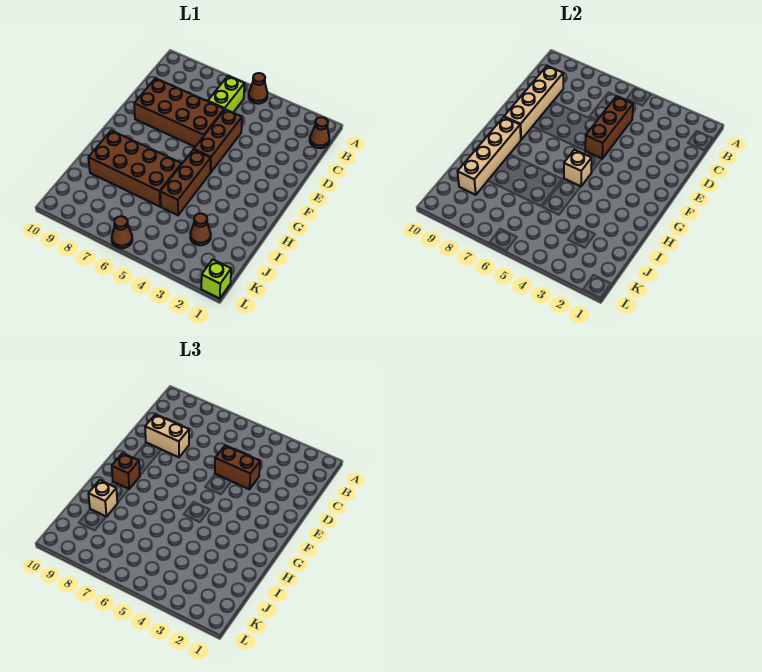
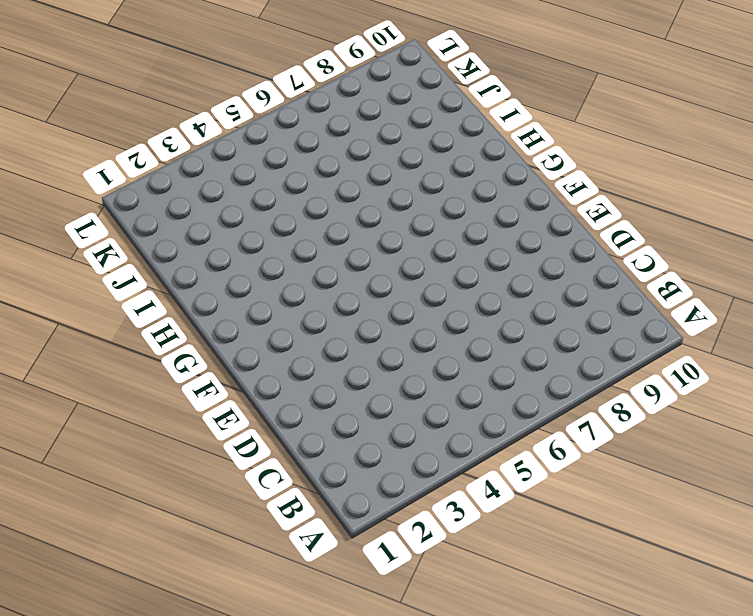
none -> brown cone A5 level 1
none -> brown cone B1 level 1
none -> lime brick B6:C6 level 1

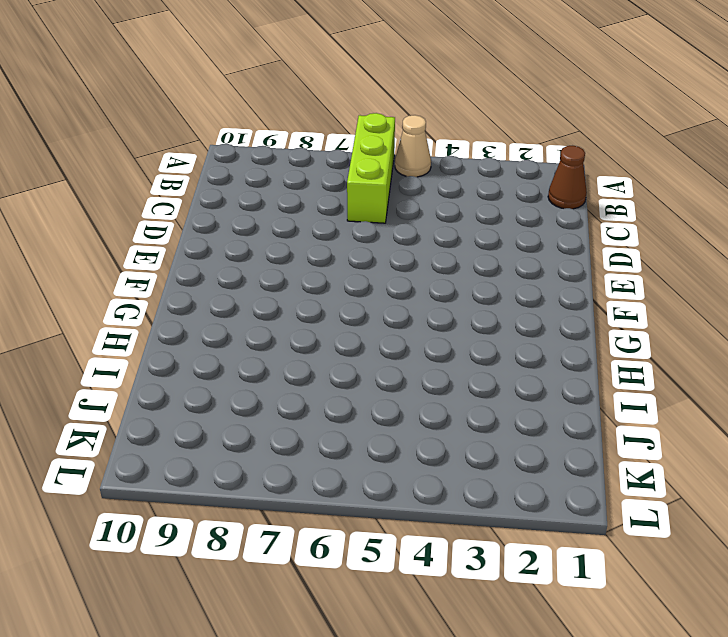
tan cone A5 level 1 -> brown cone A5 level 1
lime brick A6:C6 level 1 -> lime brick B6:C6 level 1
none -> brown brick D5:F5 level 1
none -> brown brick D6:E9 level 1
none -> brown brick G5:I5 level 1

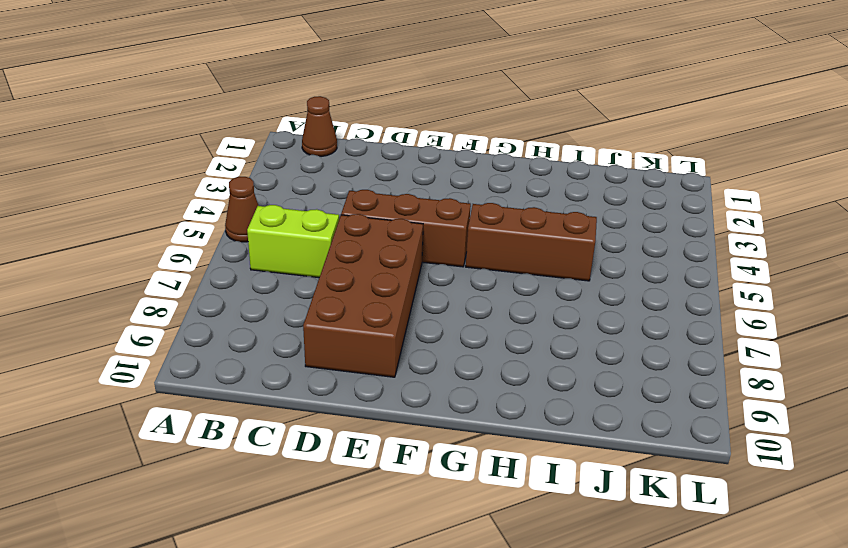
none -> brown brick H6:I9 level 1
none -> brown cone J3 level 1
none -> lime brick L1 level 1

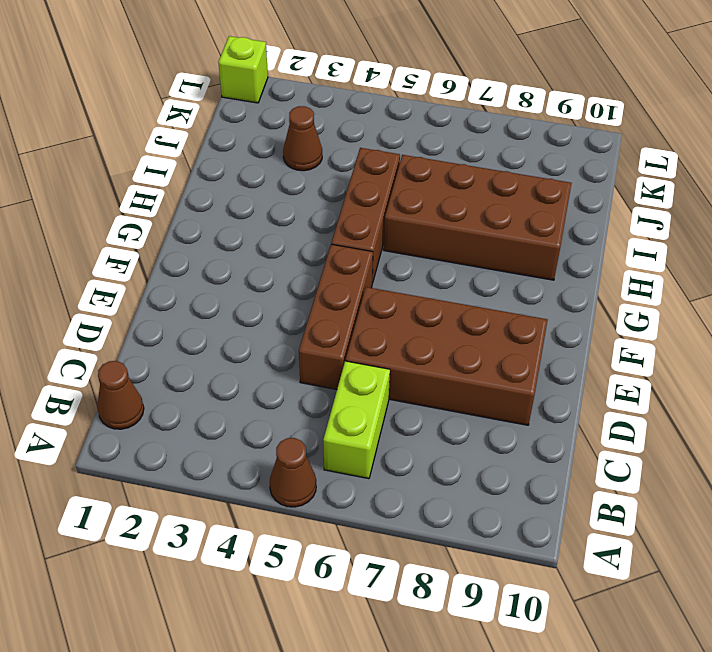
none -> brown cone L6 level 1
none -> brown brick C5:E5 level 2
none -> tan brick C9:F9 level 2

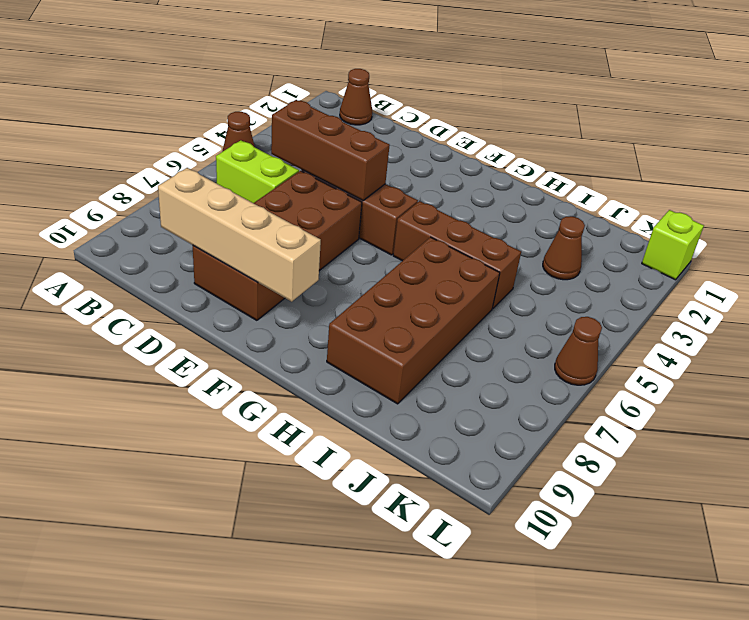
none -> tan brick G5 level 2
none -> tan brick G9:J9 level 2
none -> brown brick D4:D5 level 3

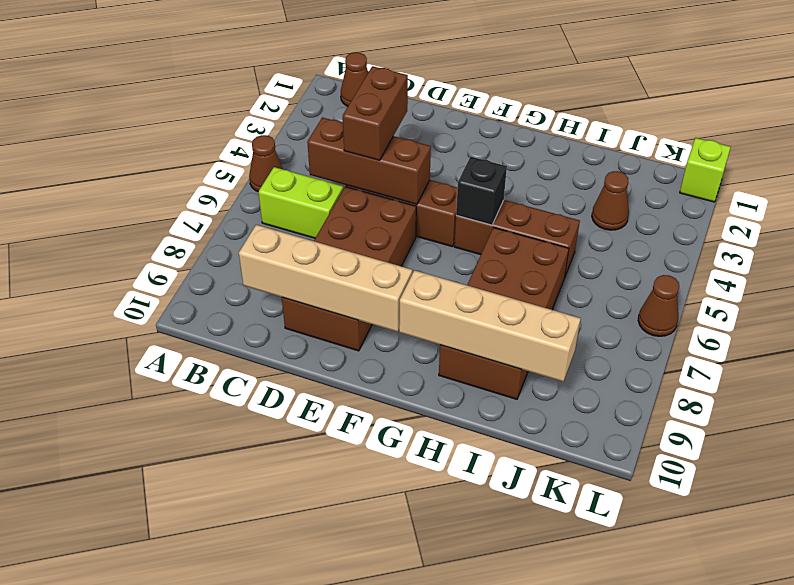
black brick G5 level 2 -> tan brick G5 level 2
none -> tan brick D8:D9 level 3
none -> brown brick G9 level 3
none -> tan brick I9 level 3

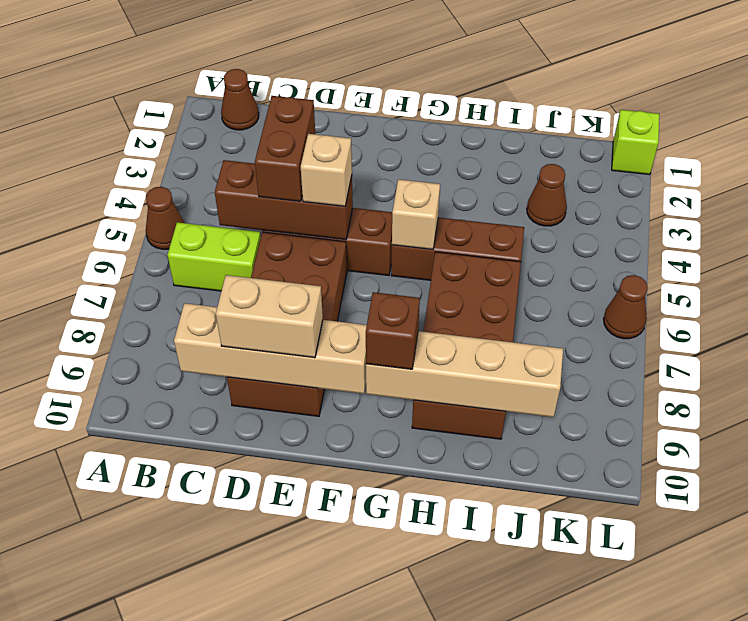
tan brick D9:E9 level 3 -> tan brick D8:D9 level 3
tan brick E5 level 3 -> tan brick I9 level 3

